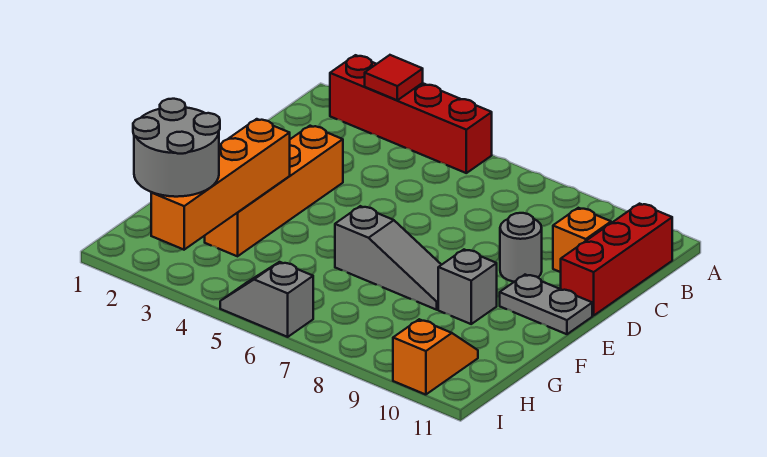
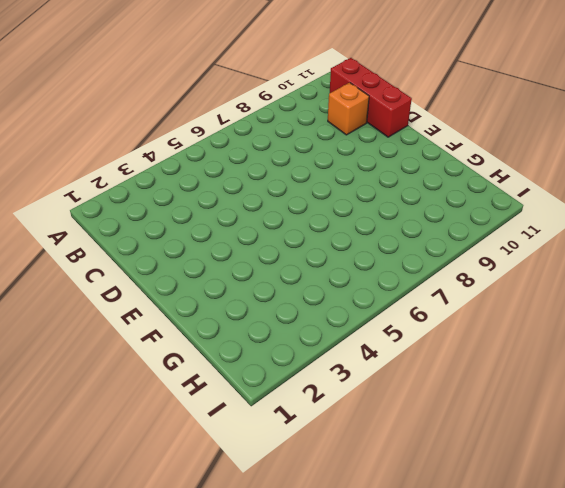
none -> red brick A2:A5 level 1
none -> orange brick D3:G3 level 1
none -> grey round brick D9 level 1

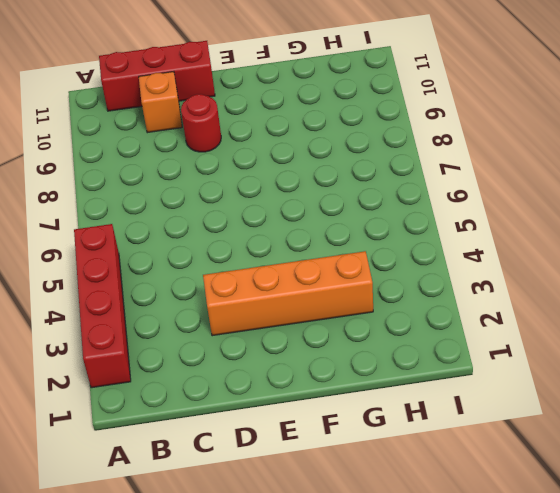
red round brick D9 level 1 -> grey round brick D9 level 1
none -> grey plate E10:E11 level 1
none -> grey slope F6:F8 level 1 top 6
none -> grey brick F9 level 1

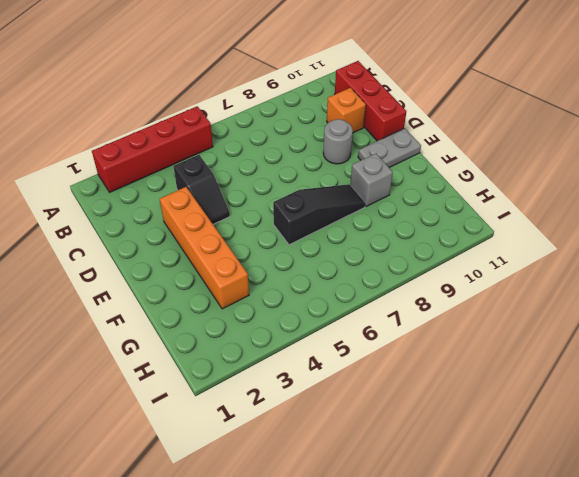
black slope C4:D4 level 1 top C -> none
black slope F6:F8 level 1 top 6 -> grey slope F6:F8 level 1 top 6
none -> orange slope H10:I10 level 1 top I
none -> grey slope I5:I6 level 1 top 6
none -> red tile A3 level 2

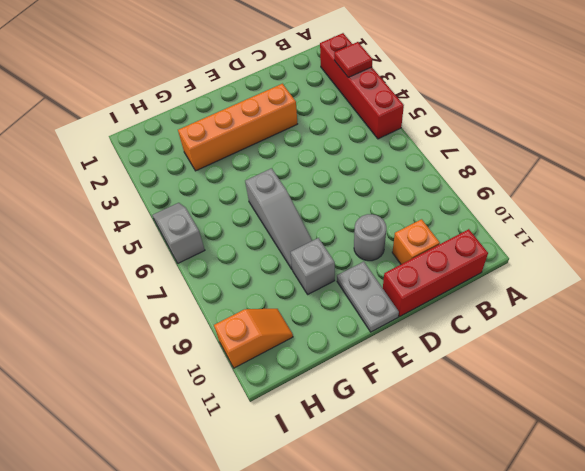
none -> orange brick F3:I3 level 2
none -> grey round brick H2:I3 level 3

